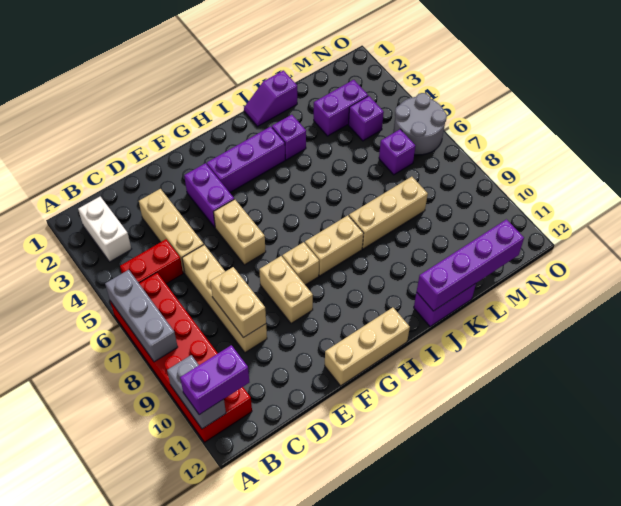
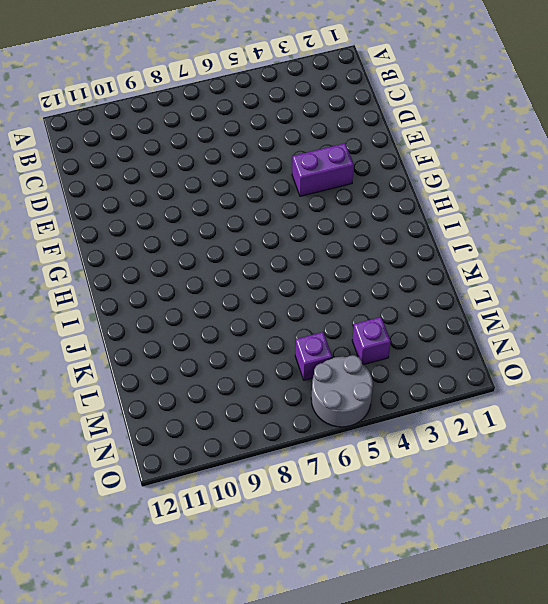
none -> red brick A6:B11 level 1
none -> white brick B2:B3 level 1
none -> red brick B5:C5 level 1

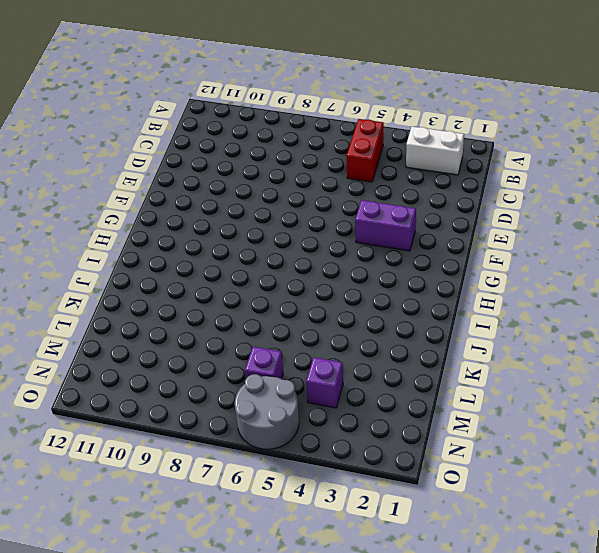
none -> red brick A6:B11 level 1
none -> tan brick D3:D5 level 1
none -> tan brick D6:D9 level 1

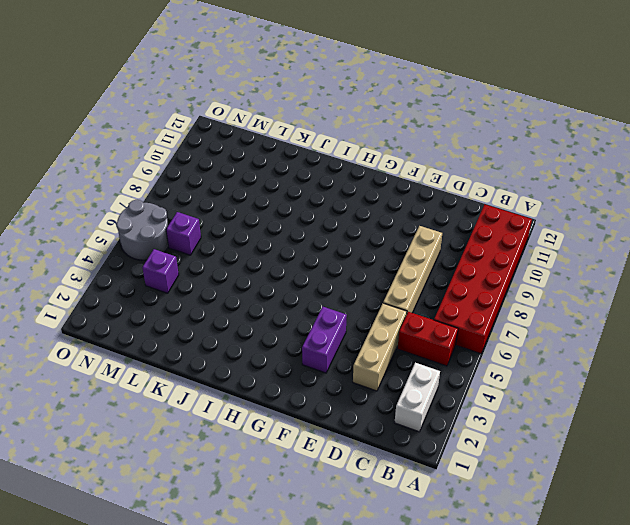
none -> tan brick F5:F6 level 1
none -> tan brick F8:F9 level 1
none -> tan brick F12:H12 level 1

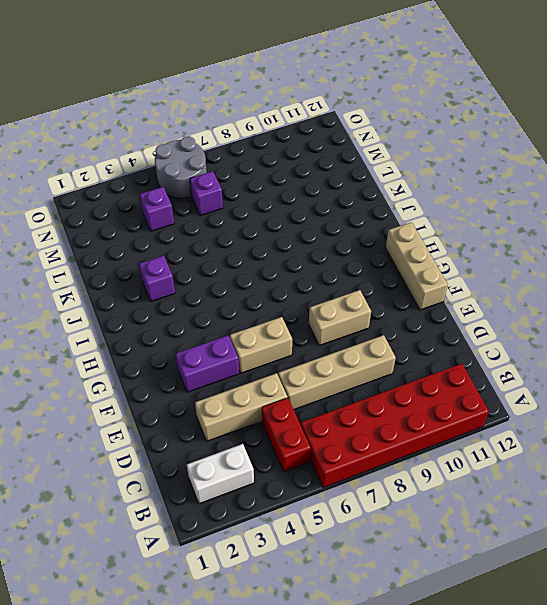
none -> purple brick G3:I3 level 1
none -> tan brick G8 level 1
none -> tan brick H8:I8 level 1

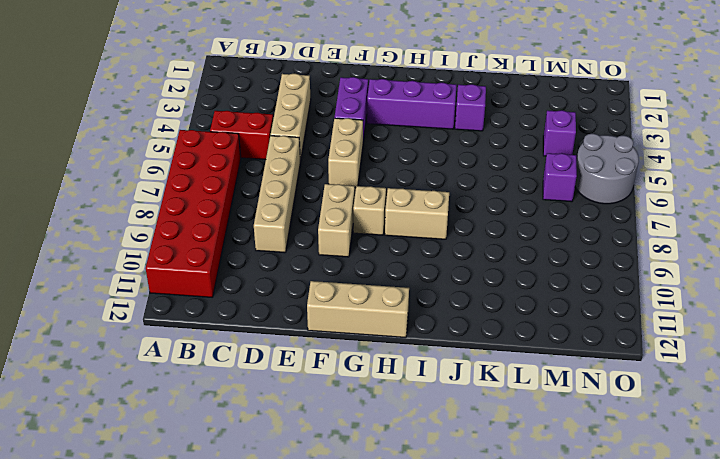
none -> white brick B2:B3 level 1
none -> purple slope J1:K1 level 1 top K
none -> tan brick J8:L8 level 1

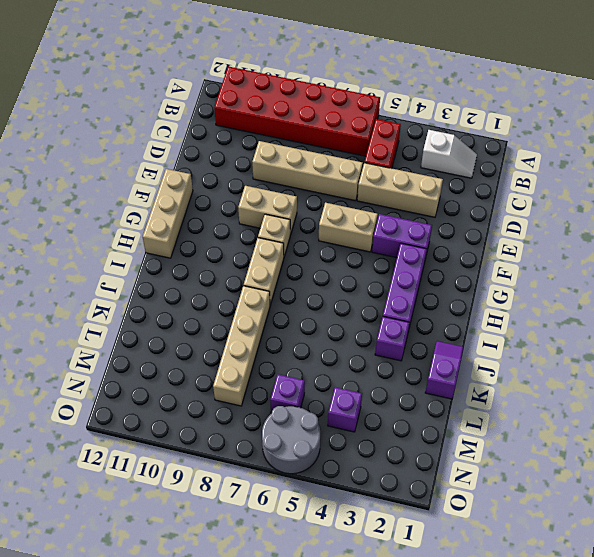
white slope B2:B3 level 1 top 3 -> white brick B2:B3 level 1
tan brick J8:M8 level 1 -> tan brick J8:L8 level 1
none -> purple brick J12:K12 level 1
none -> purple brick L3:M3 level 1
none -> grey brick A6:A8 level 2

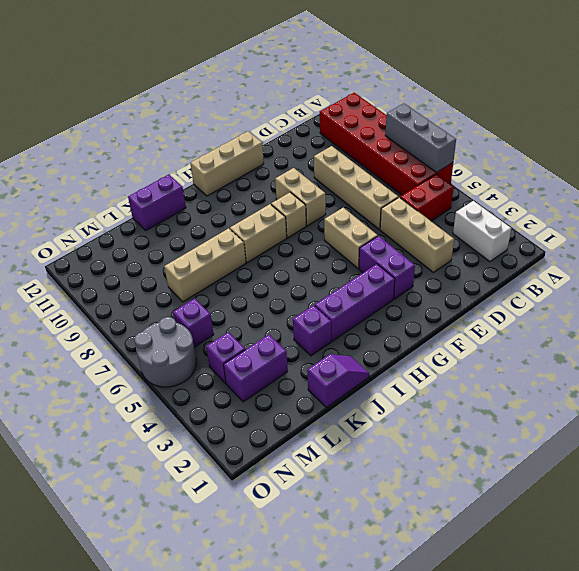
none -> grey brick A10:A11 level 2
none -> tan brick D8:D9 level 2
none -> purple brick J12:M12 level 2

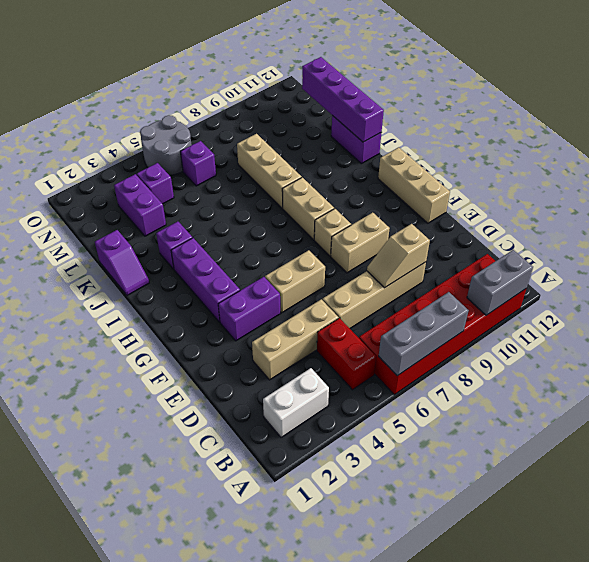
tan slope D8:D9 level 2 top 9 -> tan brick D8:D9 level 2
none -> purple brick A11:B11 level 3

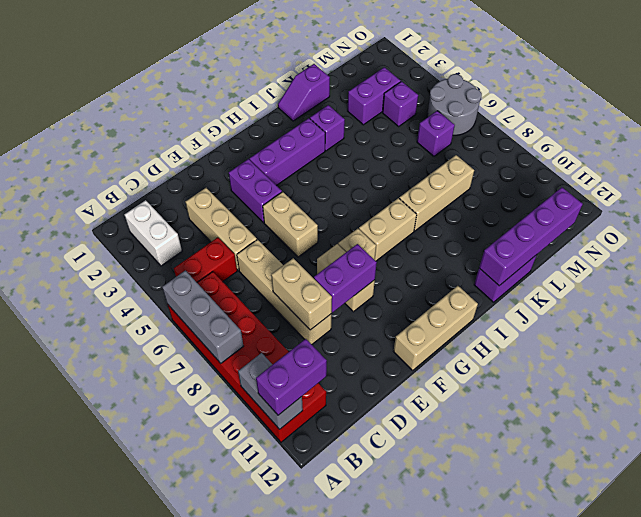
purple brick E9:F9 level 2 -> none

